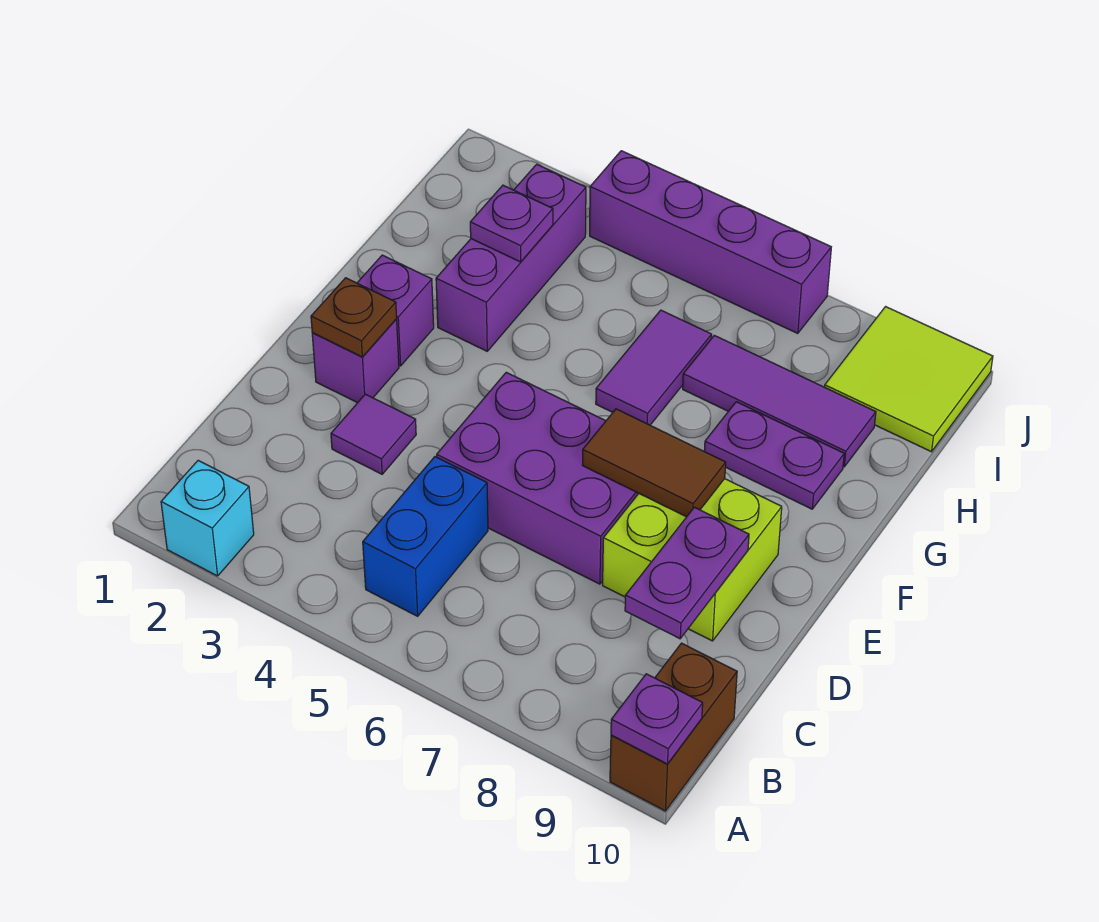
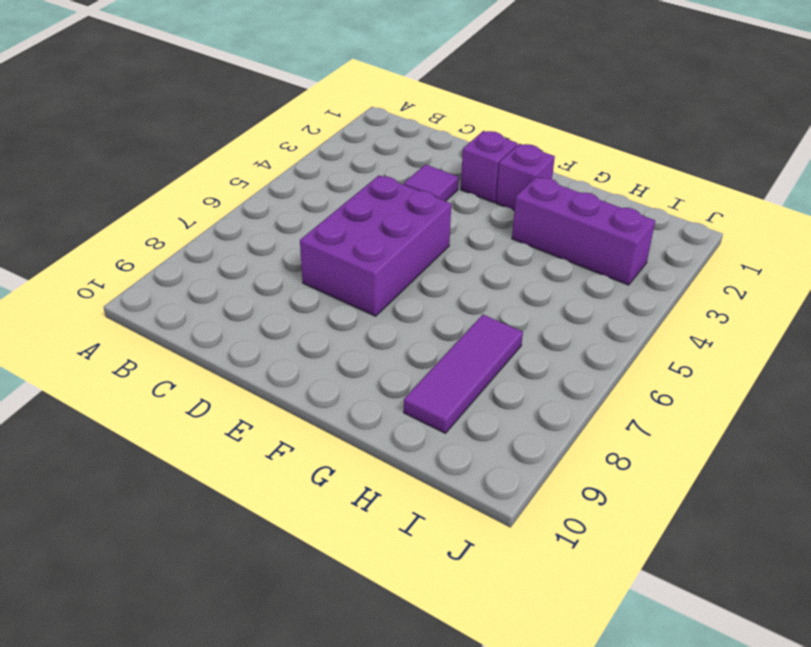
none -> cyan brick A2 level 1
none -> brown brick A10:B10 level 1
none -> blue brick B5:C5 level 1

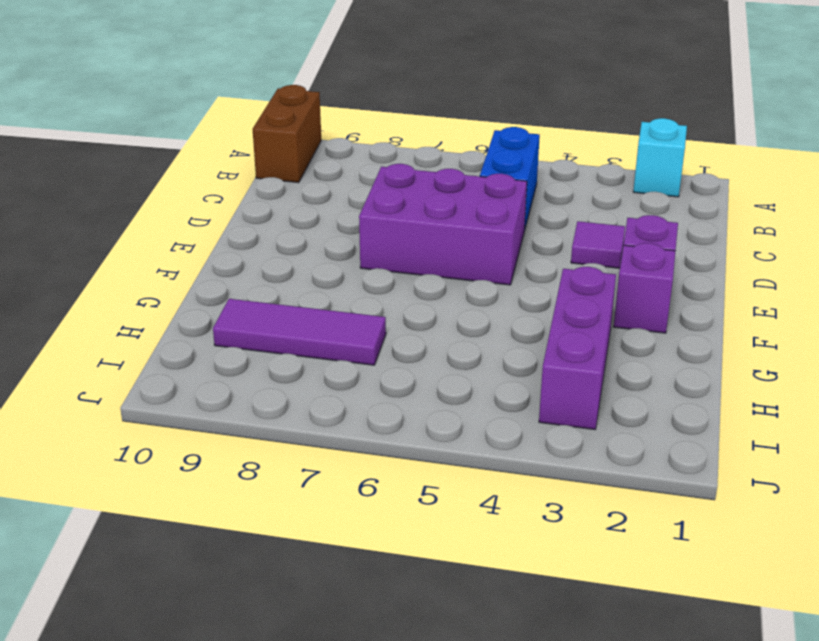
none -> lime brick D8:E9 level 1
none -> purple tile G6:H6 level 1
none -> purple plate G8:G9 level 1

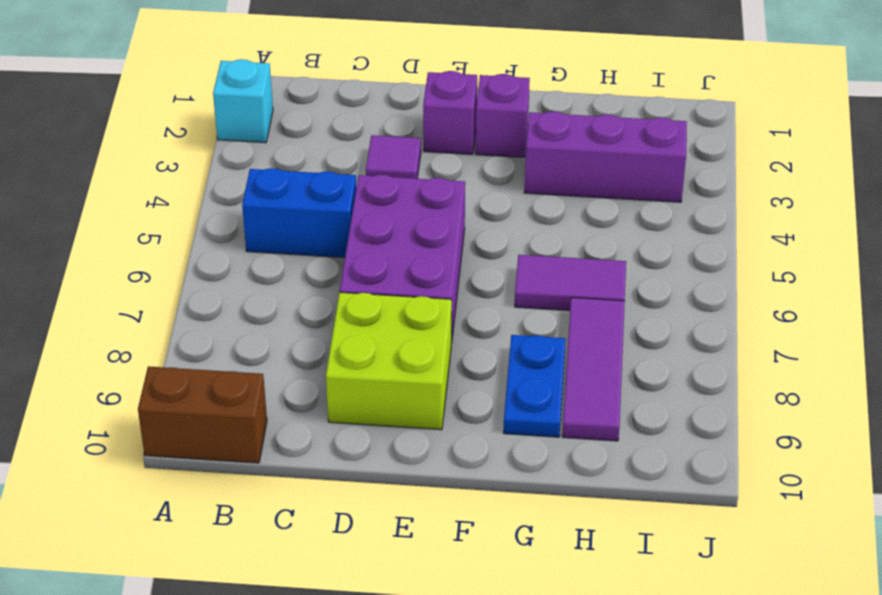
blue plate G8:G9 level 1 -> purple plate G8:G9 level 1
none -> lime tile I9:J10 level 1
none -> purple brick J4:J7 level 1
none -> purple plate A10 level 2

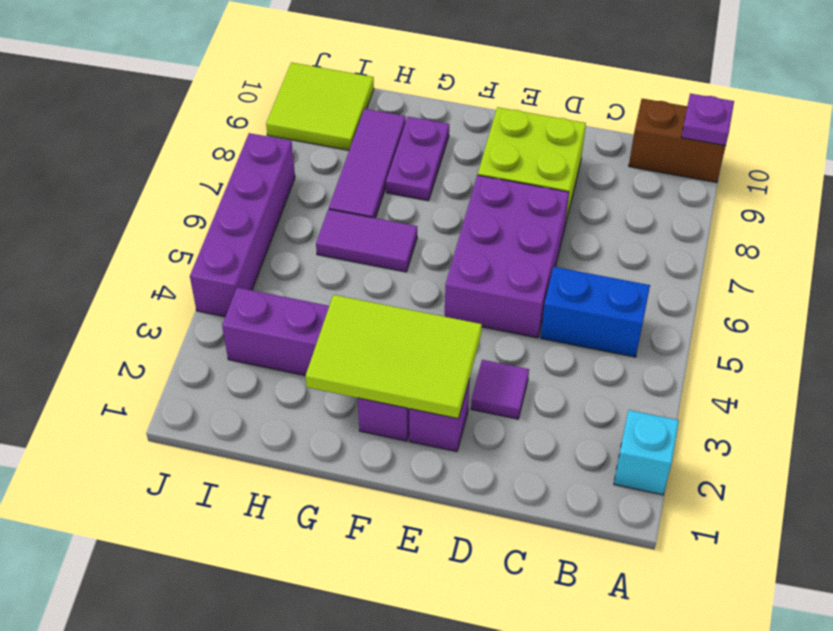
lime tile E2:G3 level 2 -> brown plate E2 level 2
none -> purple plate C9:D9 level 2
none -> brown tile E7:E8 level 2
none -> purple plate H3 level 2

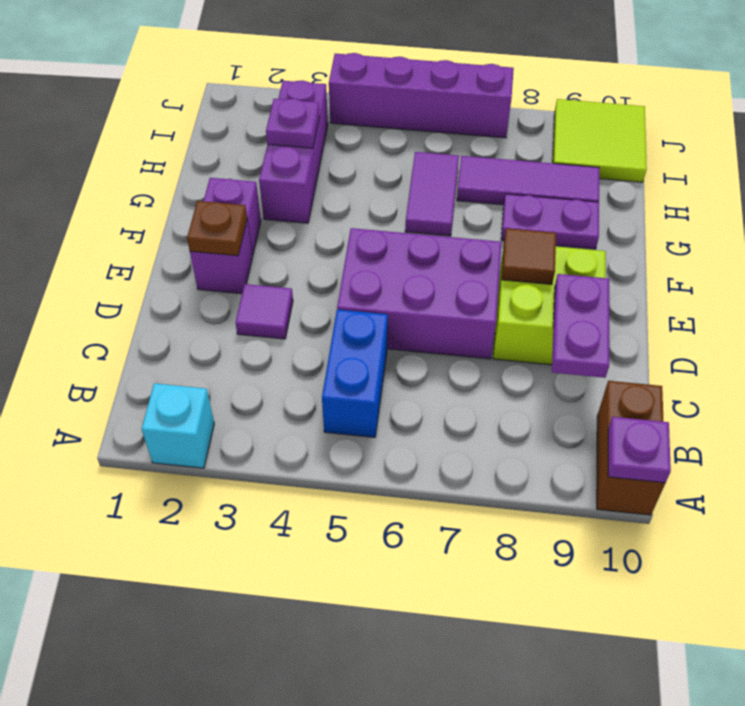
brown tile E8 level 2 -> brown tile E7:E8 level 2

